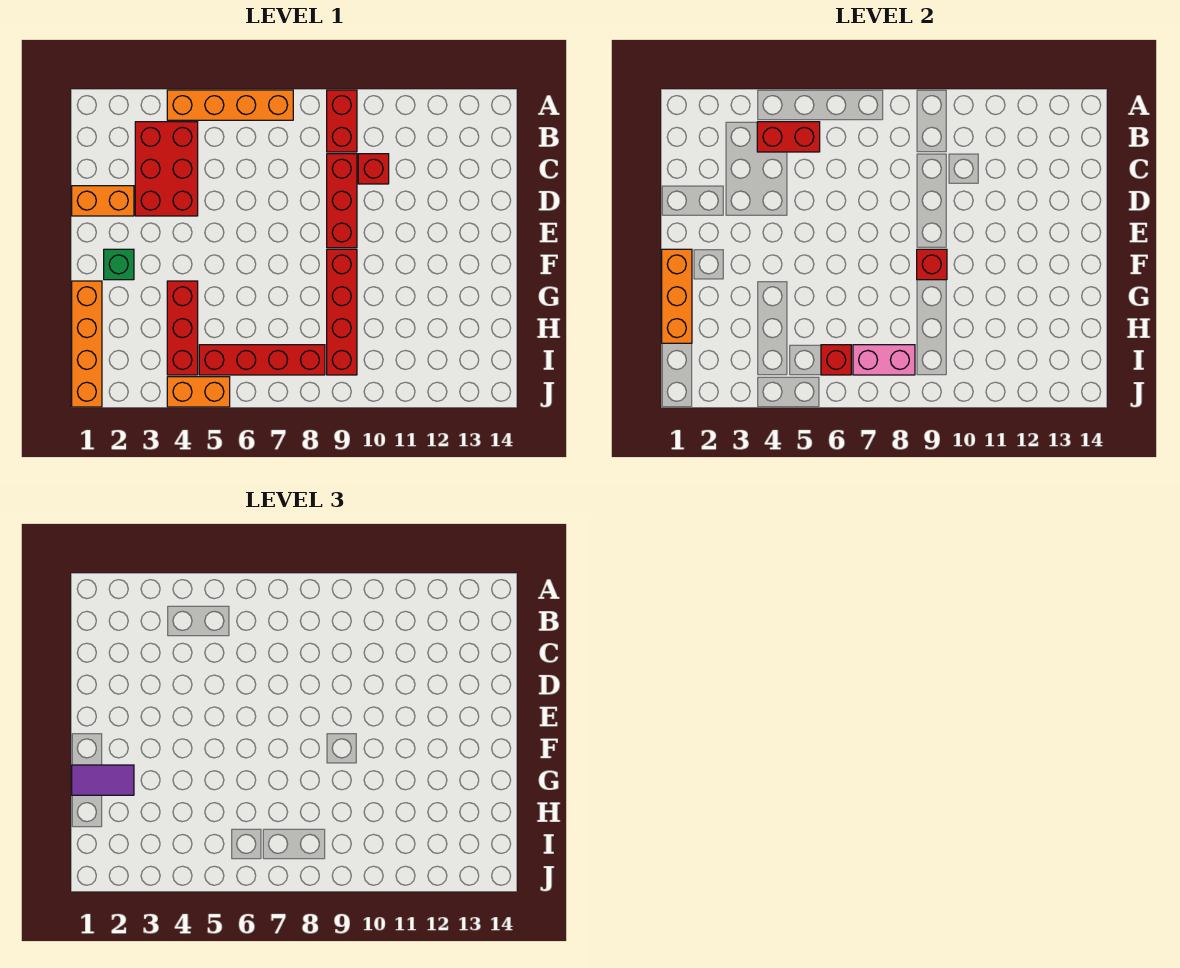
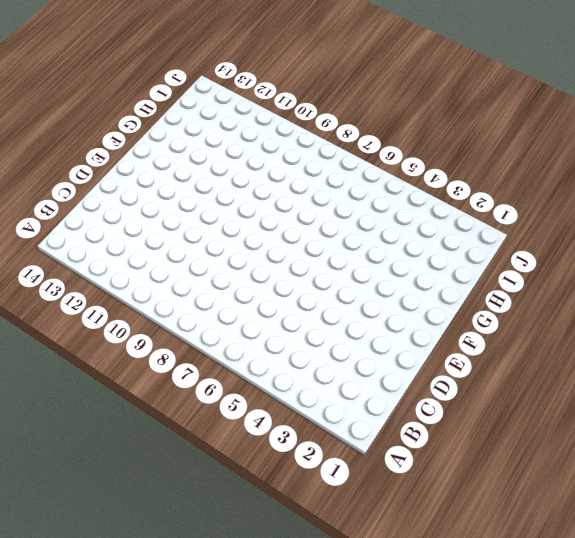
none -> orange brick A4:A7 level 1
none -> red brick A9:B9 level 1
none -> red brick B3:D4 level 1

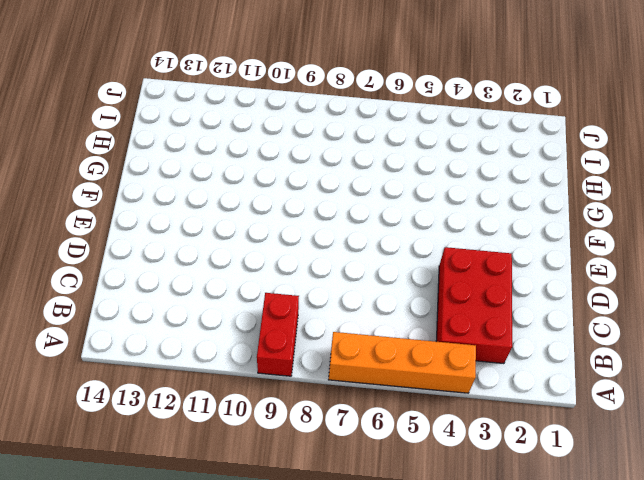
none -> red brick C9:E9 level 1
none -> red brick C10 level 1
none -> orange brick D1:D2 level 1

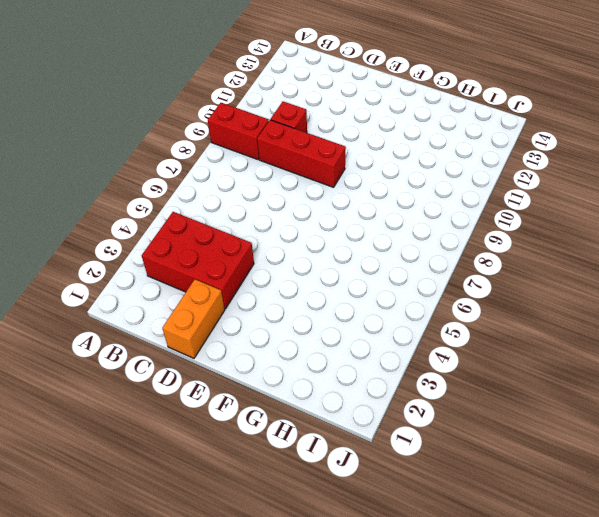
none -> orange brick A4:A7 level 1
none -> green brick F2 level 1
none -> red brick F9:I9 level 1

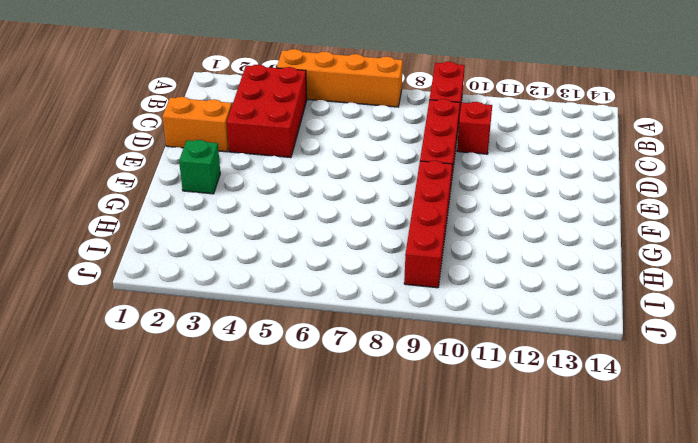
none -> orange brick G1:J1 level 1
none -> red brick G4:I4 level 1
none -> red brick I5:I8 level 1

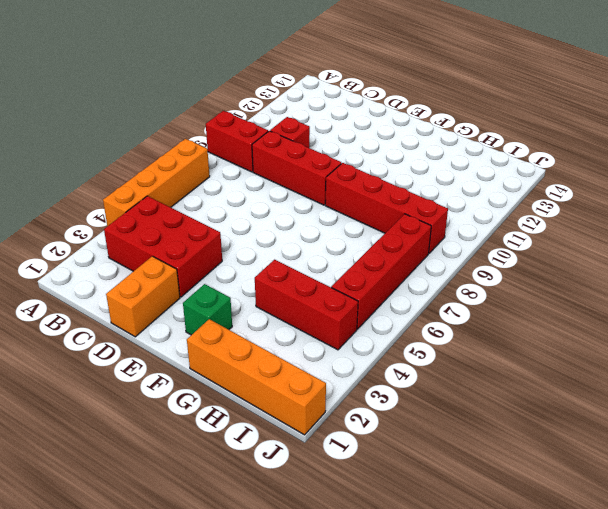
none -> orange brick J4:J5 level 1
none -> red brick B4:B5 level 2
none -> orange brick F1:H1 level 2

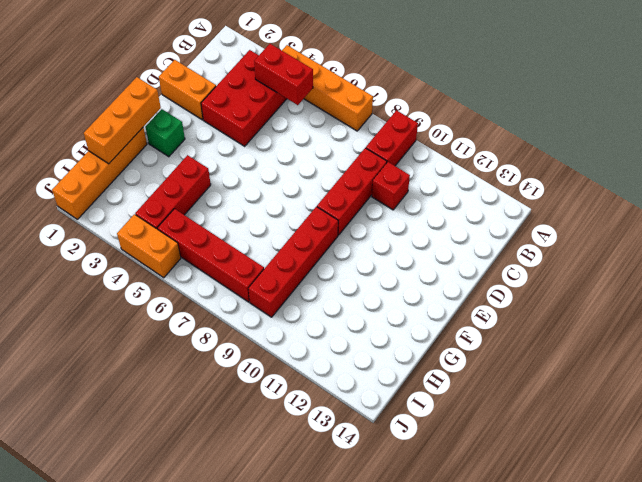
none -> red brick F9 level 2
none -> red brick I6 level 2
none -> pink brick I7:I8 level 2

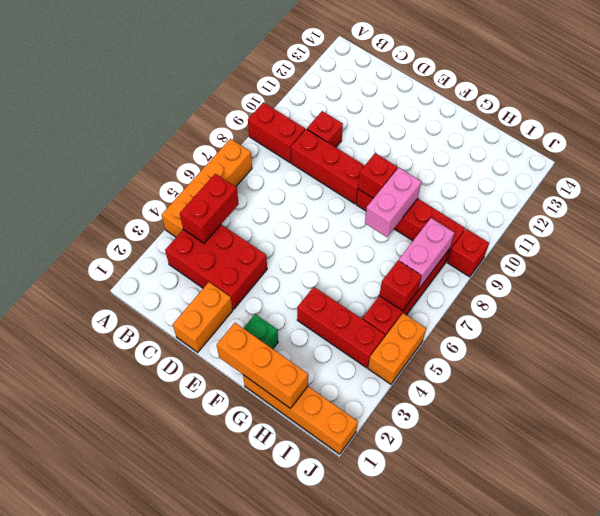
pink brick G8:G9 level 2 -> none
red brick J9 level 1 -> none
none -> purple tile G1:G2 level 3

